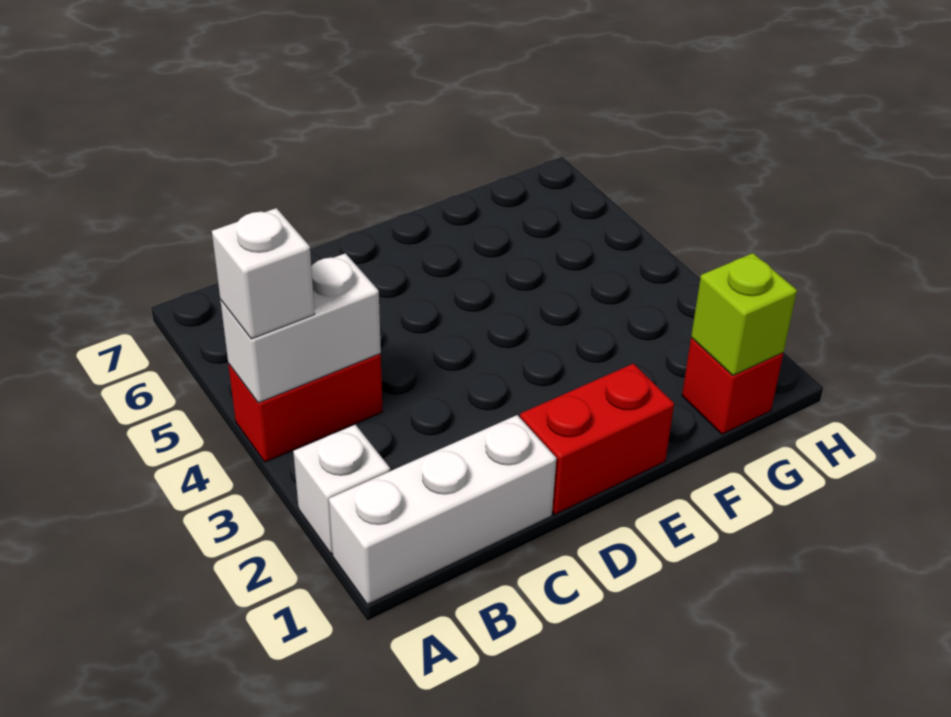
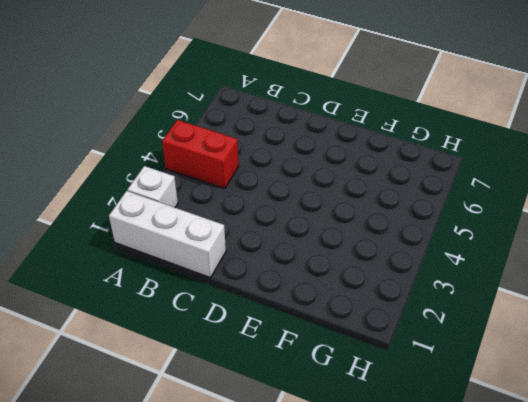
none -> red brick D1:E1 level 1
none -> red brick G1 level 1

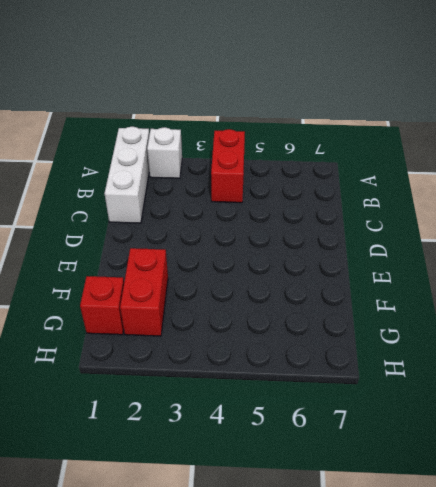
red brick F2:G2 level 1 -> red brick D1:E1 level 1
none -> white brick A4:B4 level 2
none -> lime brick G1 level 2

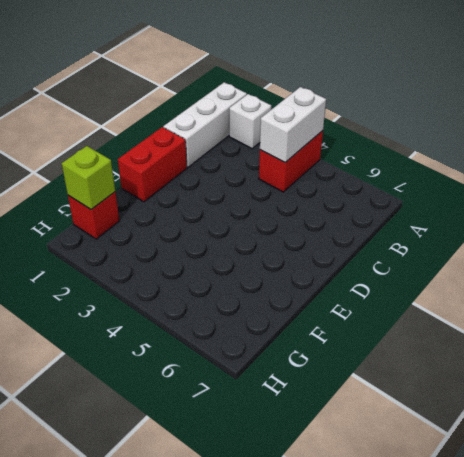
none -> white brick A4 level 3

